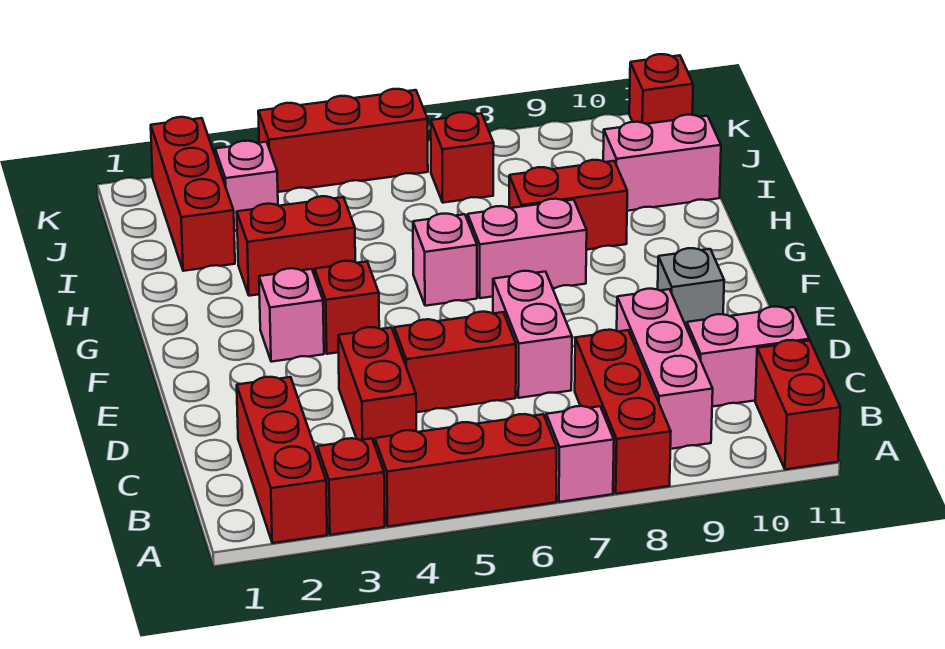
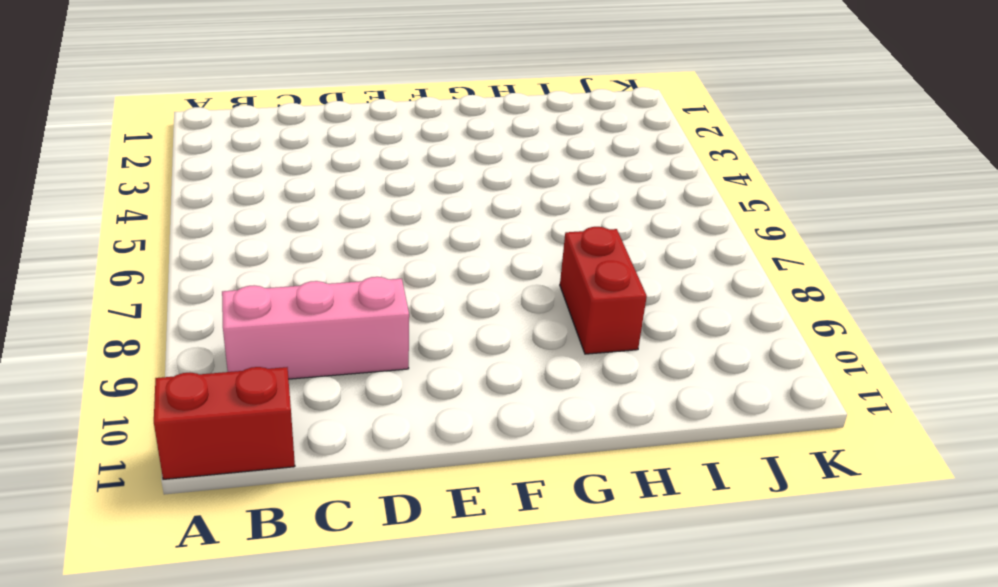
none -> red brick A2:C2 level 1
none -> red brick A3 level 1
none -> red brick A4:A6 level 1

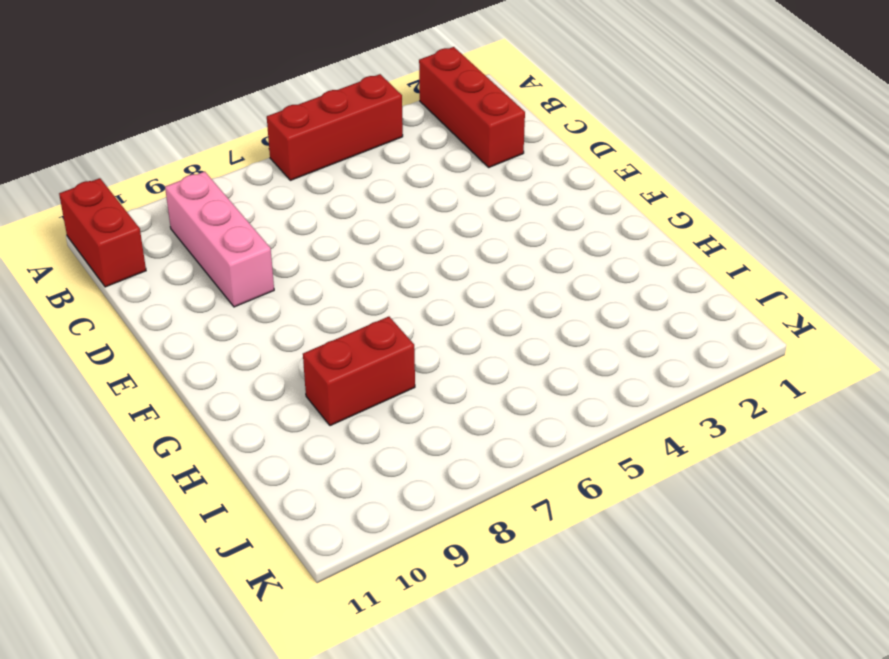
none -> red brick A3 level 1
none -> pink brick A7 level 1
none -> red brick A8:C8 level 1

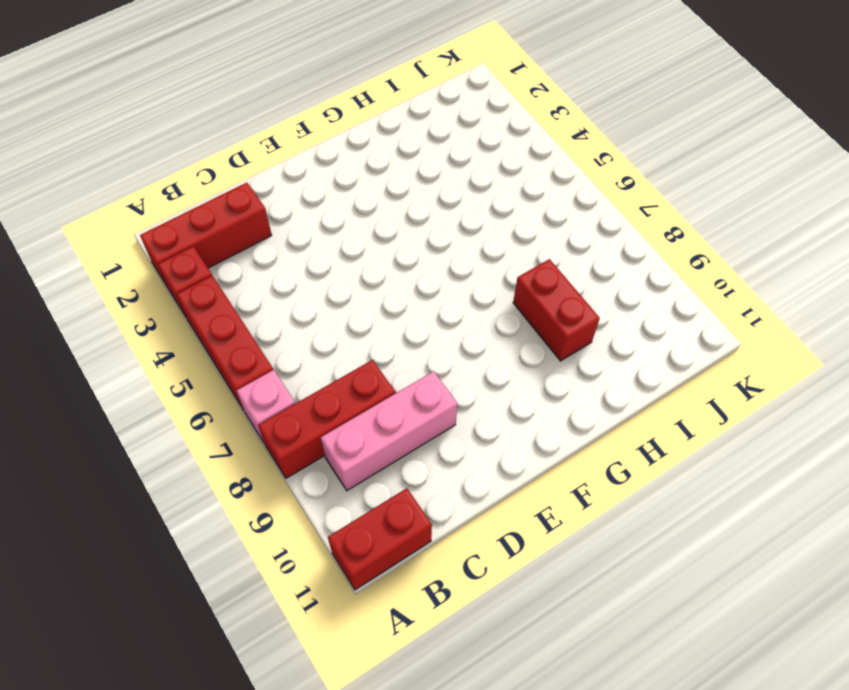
none -> red brick C4:D4 level 1
none -> pink brick C10:C11 level 1
none -> red brick D5:D6 level 1

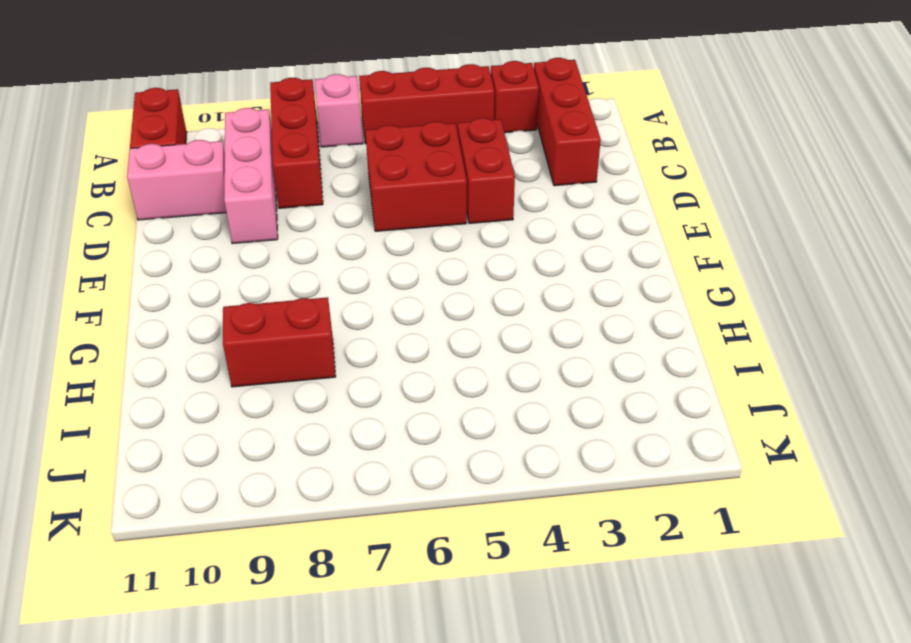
red brick C5:D6 level 1 -> red brick D5:D6 level 1
none -> pink brick D7:E7 level 1
none -> grey brick E10 level 1
none -> pink brick F3 level 1

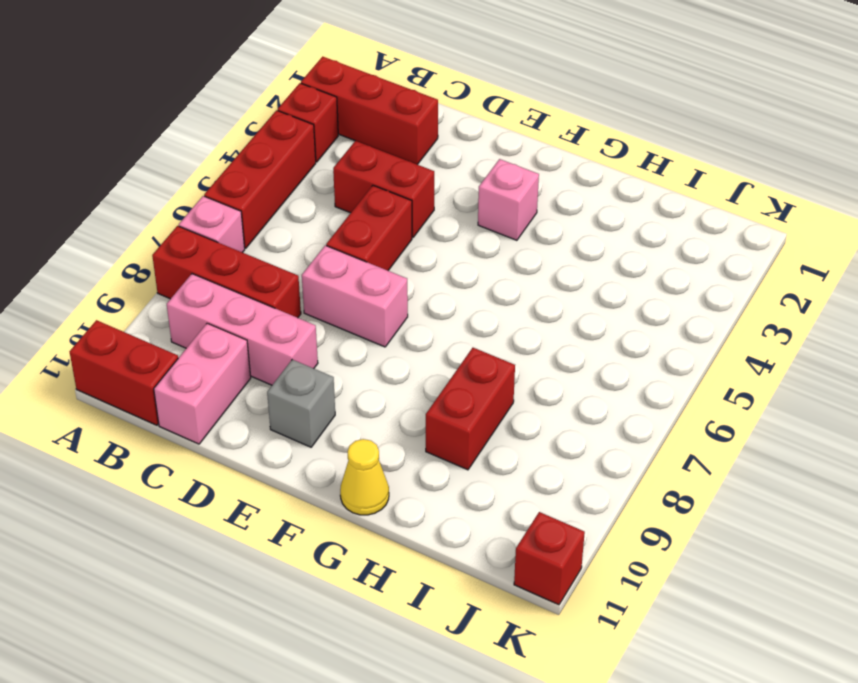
yellow cone G11 level 1 -> none
none -> red brick F4 level 1
none -> pink brick G6 level 1
none -> pink brick G7:G8 level 1

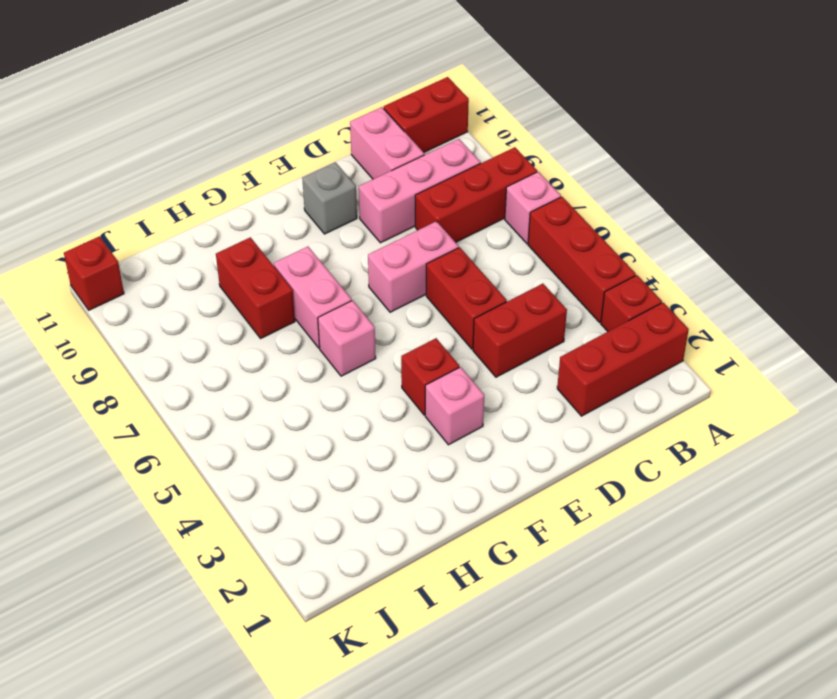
none -> red brick H3:H4 level 1
none -> red brick I2:K2 level 1
none -> pink brick I10:I11 level 1

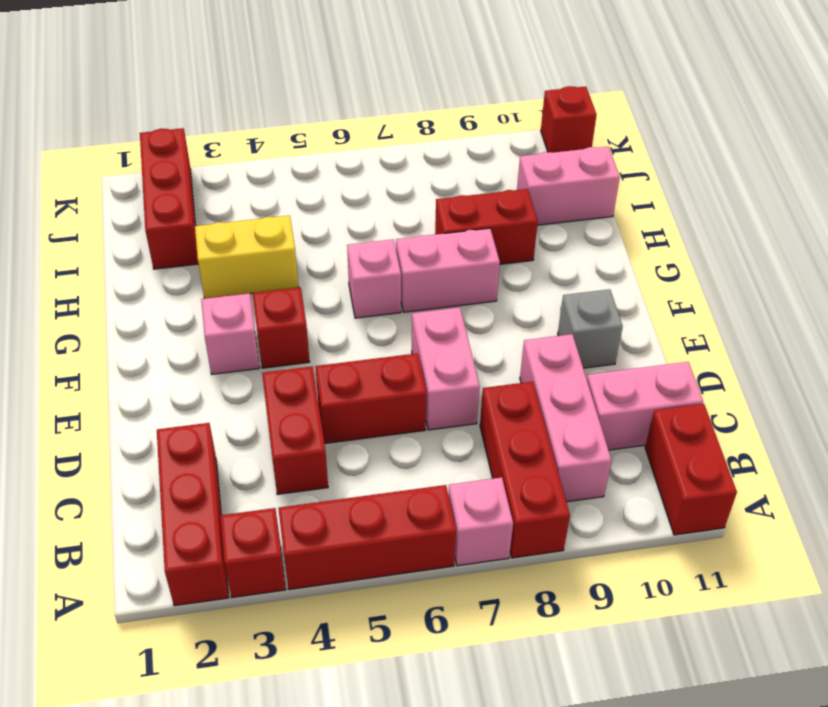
yellow brick H3:H4 level 1 -> red brick H3:H4 level 1
none -> pink brick J3 level 1
none -> red brick J7 level 1
none -> red brick K4:K6 level 1

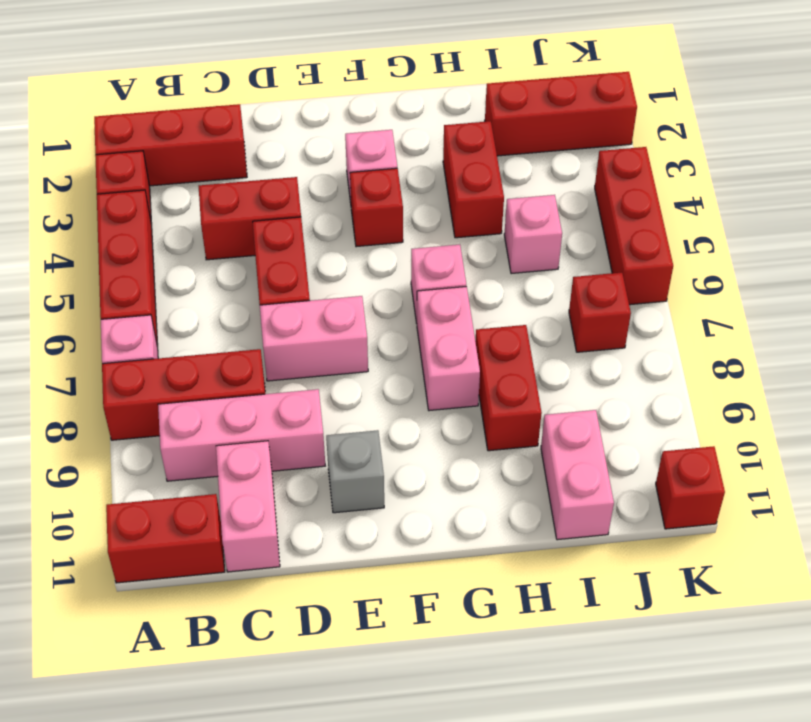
pink brick I5 level 1 -> pink brick J3 level 1

